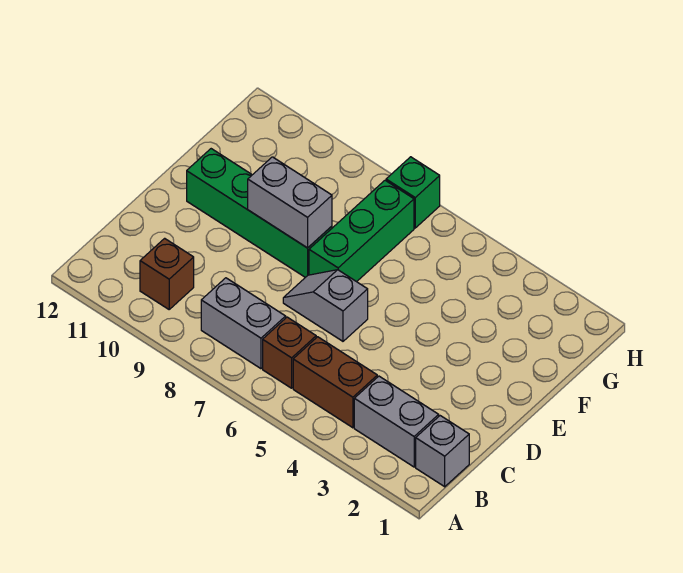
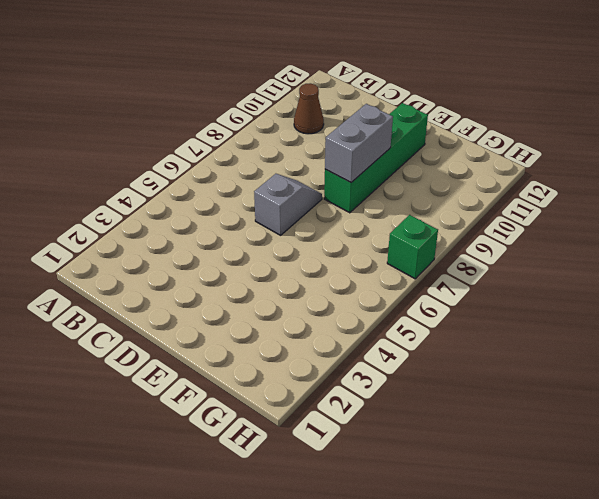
brown cone B10 level 1 -> brown brick B10 level 1
none -> grey brick B1 level 1
none -> grey brick B2:B3 level 1

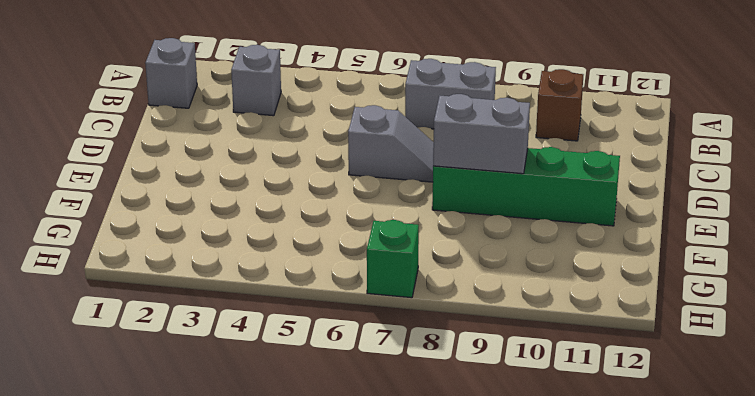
grey brick B3 level 1 -> grey brick B2:B3 level 1
none -> brown brick B4:B5 level 1
none -> brown brick B6 level 1

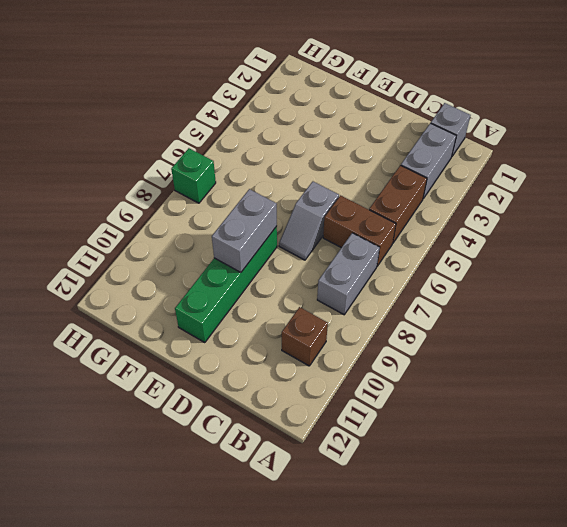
brown brick B6:C6 level 1 -> brown brick B6 level 1
none -> green brick E7:G7 level 1

